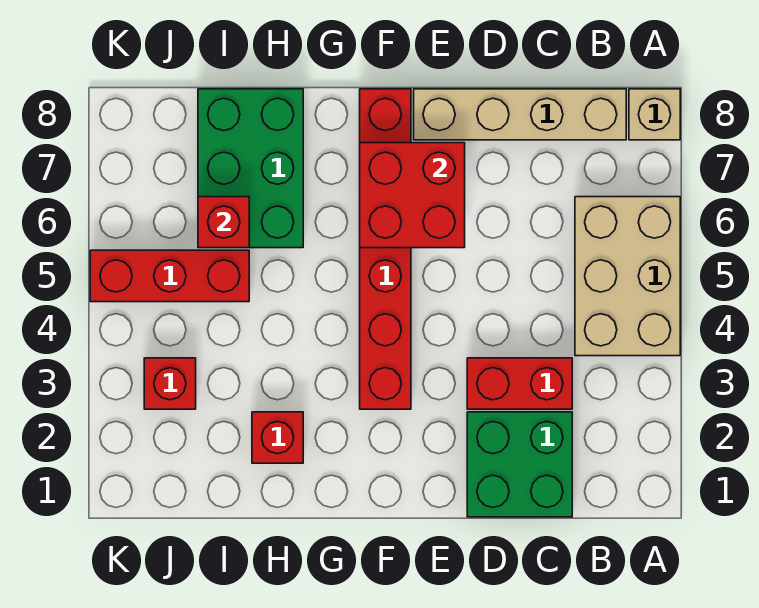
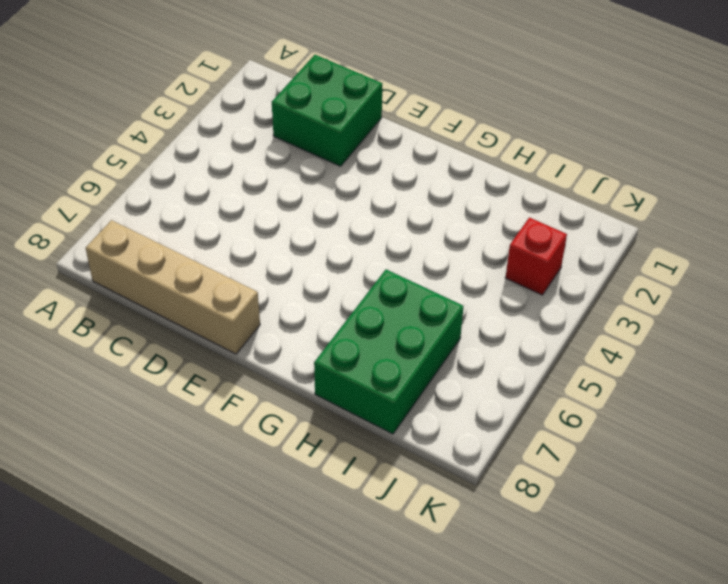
none -> tan brick A4:B6 level 1
none -> tan brick A8 level 1
none -> red brick C3:D3 level 1

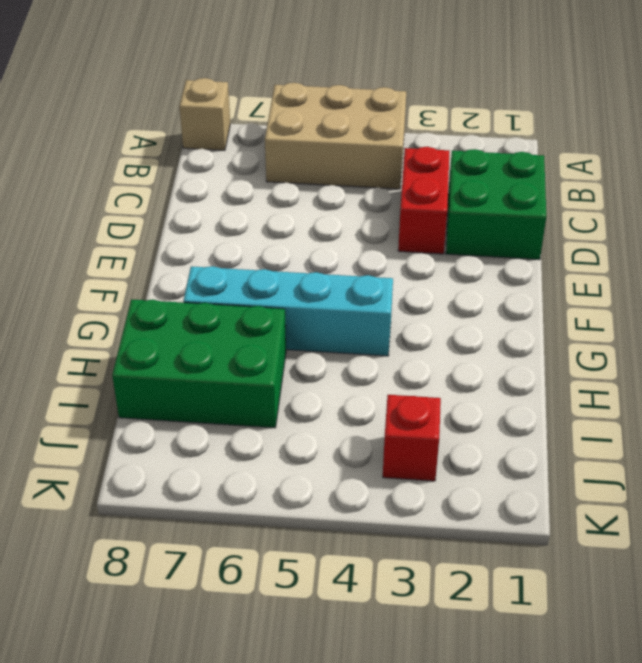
cyan brick G4:G7 level 1 -> none
none -> tan brick B8:E8 level 1
none -> red brick F3:F8 level 1
none -> red brick H2 level 1

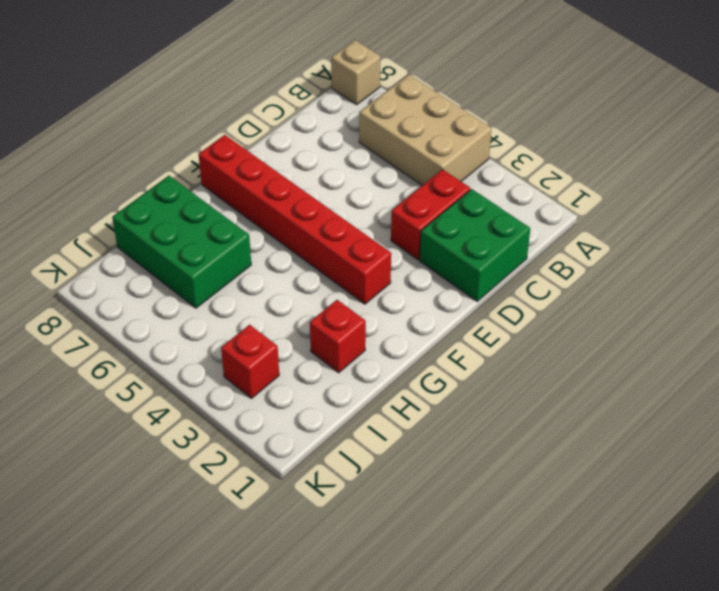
none -> tan brick B8:E8 level 1
none -> red brick I5:K5 level 1
none -> red brick E6:F7 level 2

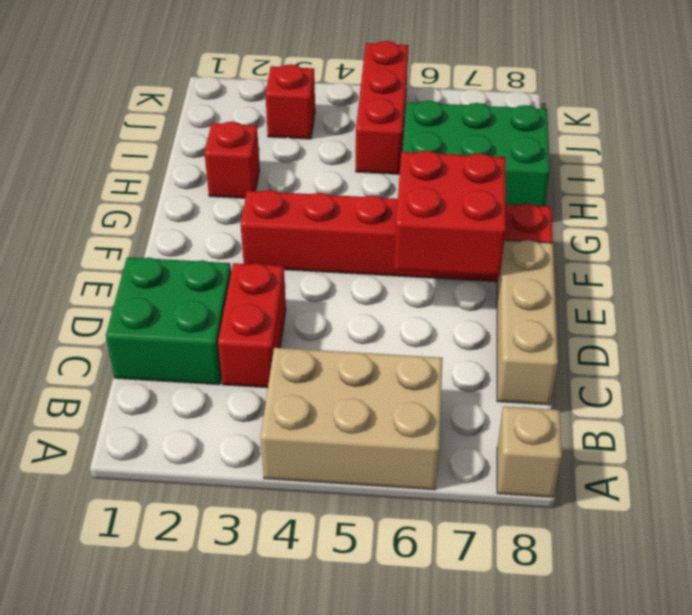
tan brick C8:E8 level 1 -> tan brick B8:E8 level 1
none -> red brick I6 level 2

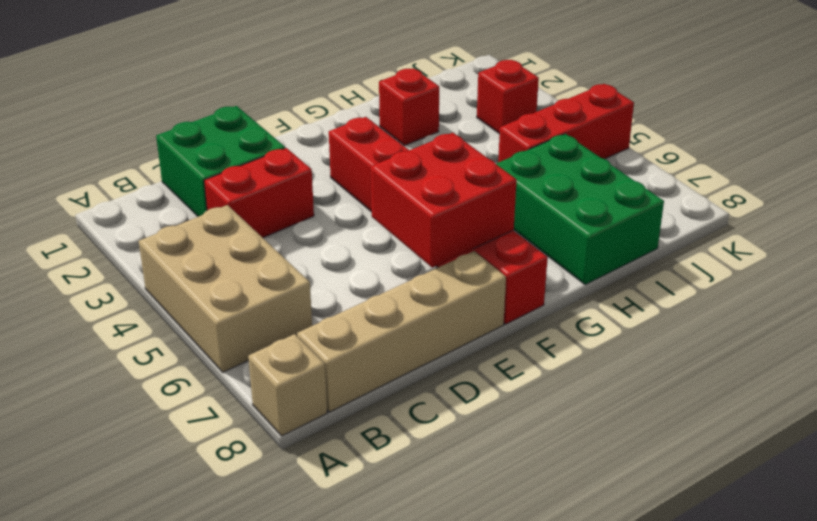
none -> red brick I6 level 2

